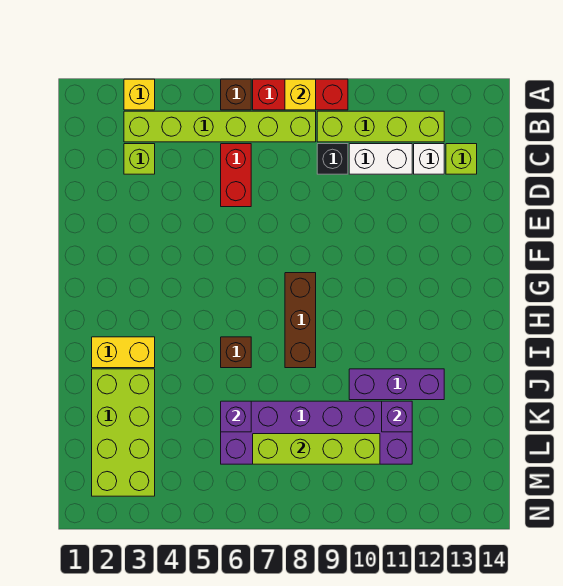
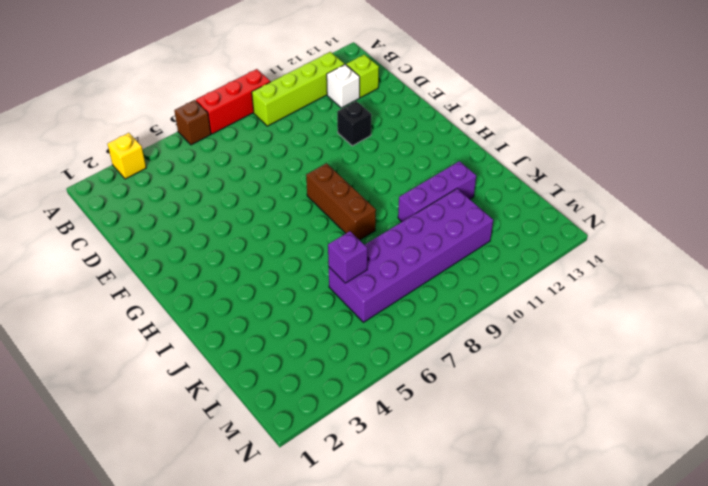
black brick E11 level 1 -> black brick C9 level 1
none -> lime brick B3:B8 level 1
none -> lime brick C3 level 1
none -> red brick C6:D6 level 1

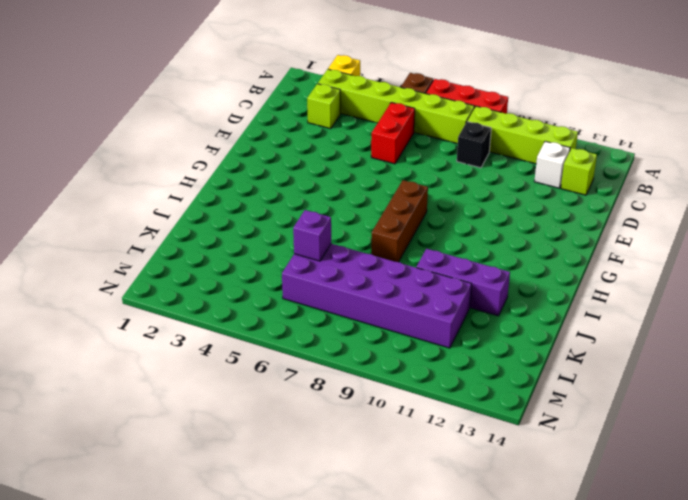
none -> white brick C10:C11 level 1
none -> yellow brick I2:I3 level 1
none -> brown brick I6 level 1

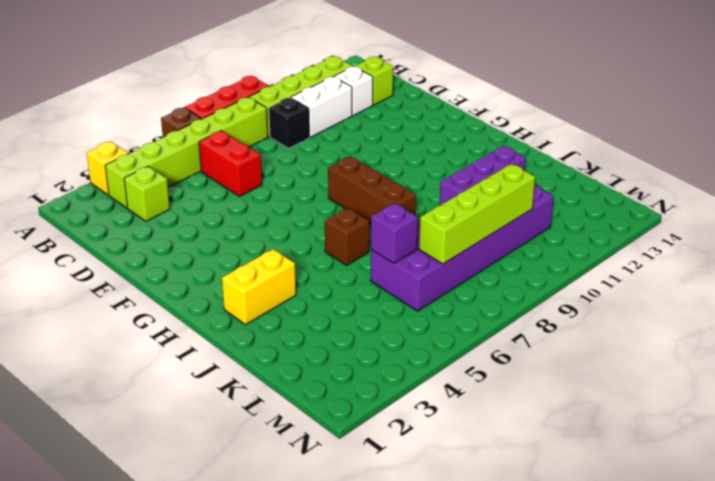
none -> lime brick J2:M3 level 1
none -> yellow brick A8 level 2
none -> purple brick K11 level 2

